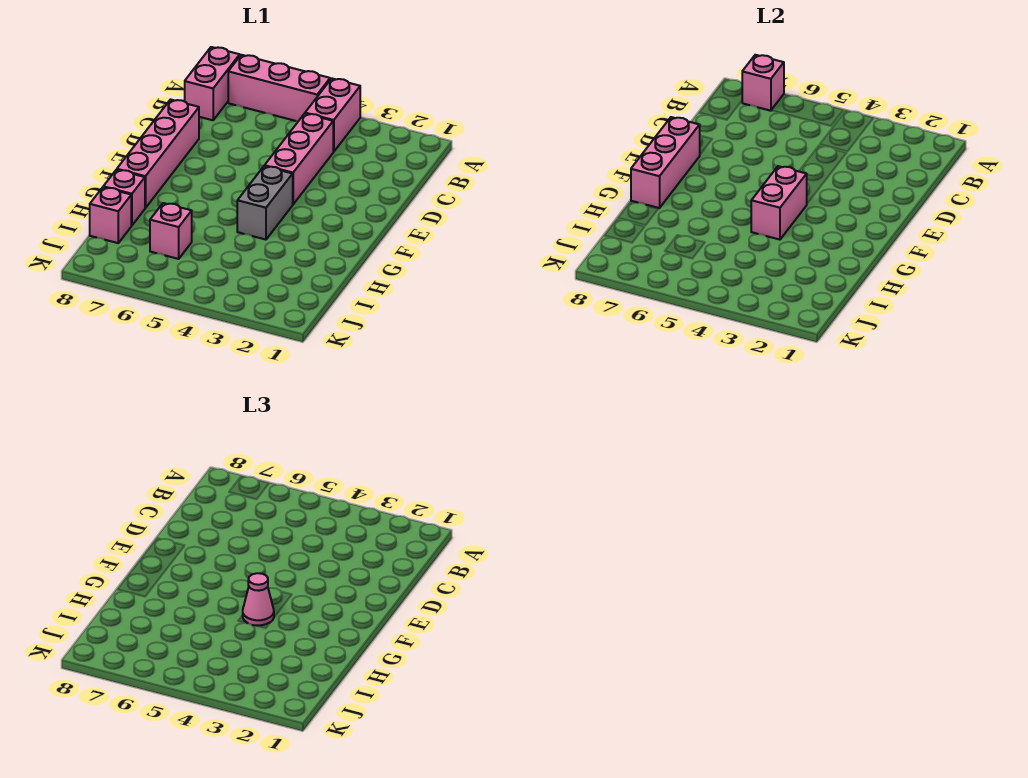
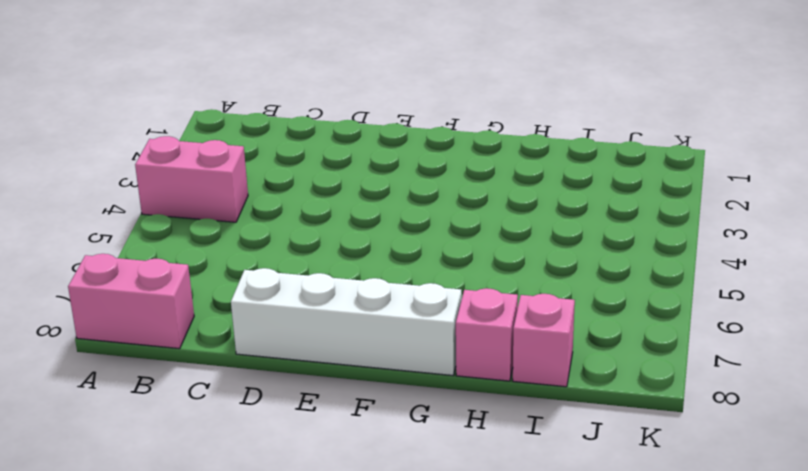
white brick D8:G8 level 1 -> pink brick D8:G8 level 1
none -> pink brick A5:A7 level 1
none -> pink brick C4:E4 level 1
none -> grey brick F4:G4 level 1

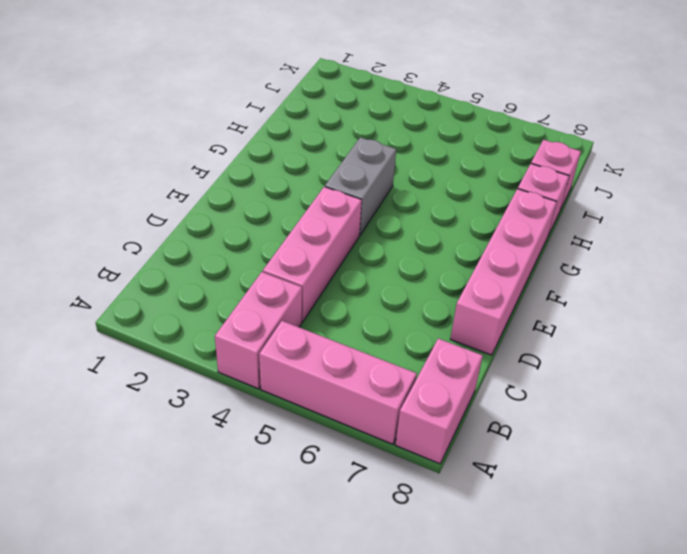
none -> pink brick I6 level 1
none -> pink brick A7 level 2
none -> pink brick E8:G8 level 2

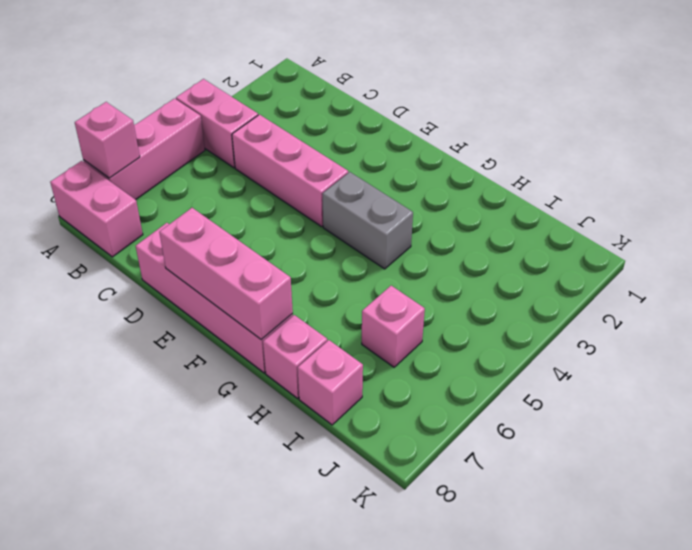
none -> pink brick F4:G4 level 2
none -> pink cone G4 level 3

